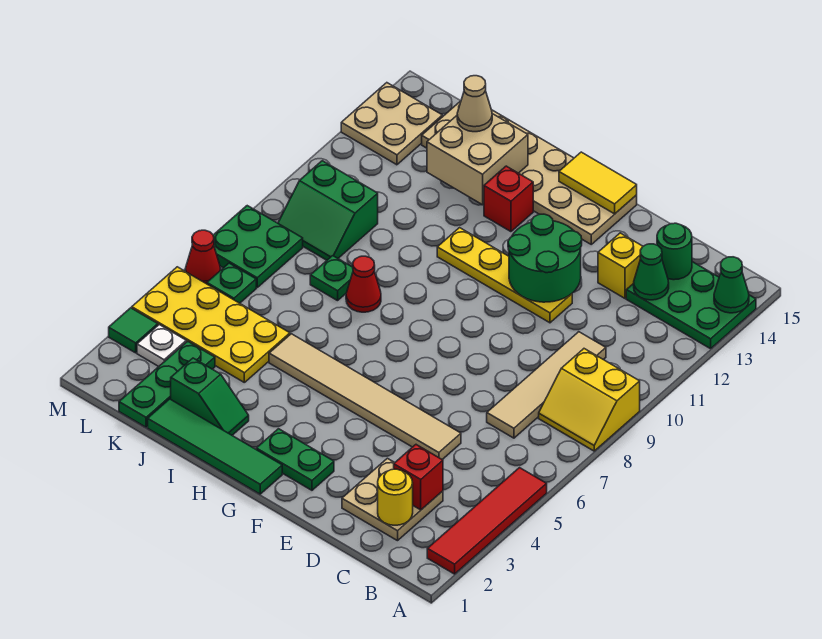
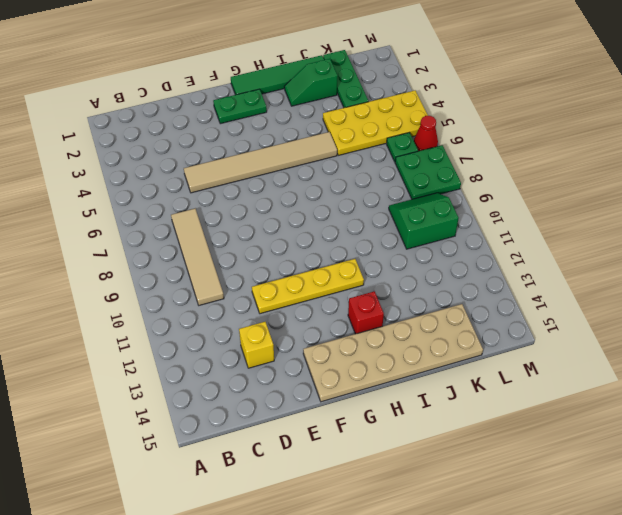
none -> red tile A2:A5 level 1
none -> yellow slope A8:B9 level 1 top 9
none -> green plate A13:C14 level 1
none -> tan plate C2:D3 level 1

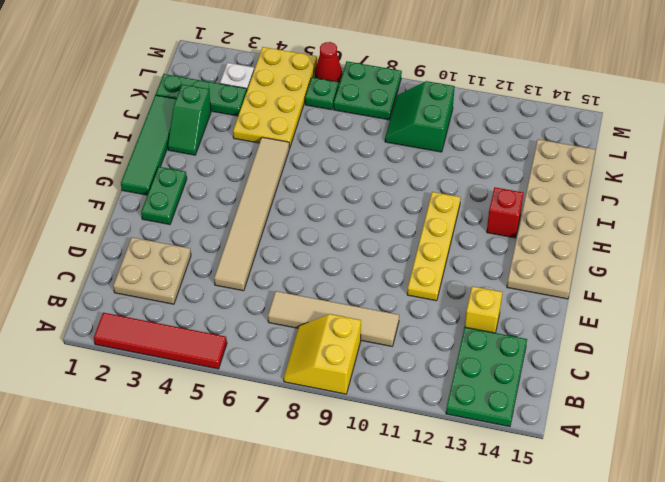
none -> red cone I8 level 1
none -> green plate J8 level 1
none -> tan plate L13:M14 level 1
none -> green tile M3 level 1

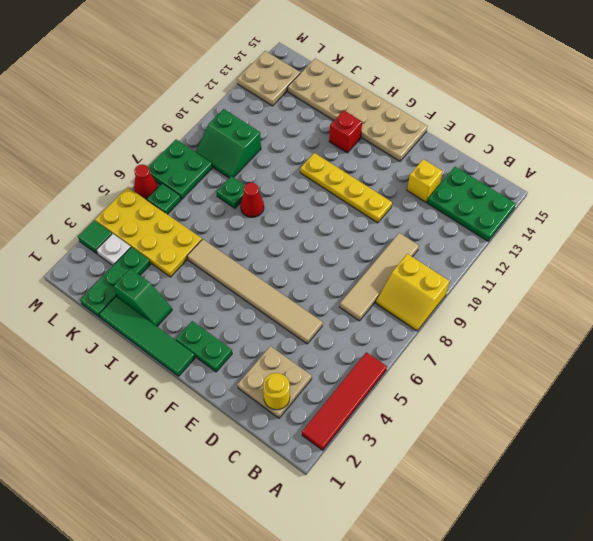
none -> green cone A14 level 2
none -> red brick C3 level 2
none -> green cone C13 level 2
none -> green round brick C14 level 2

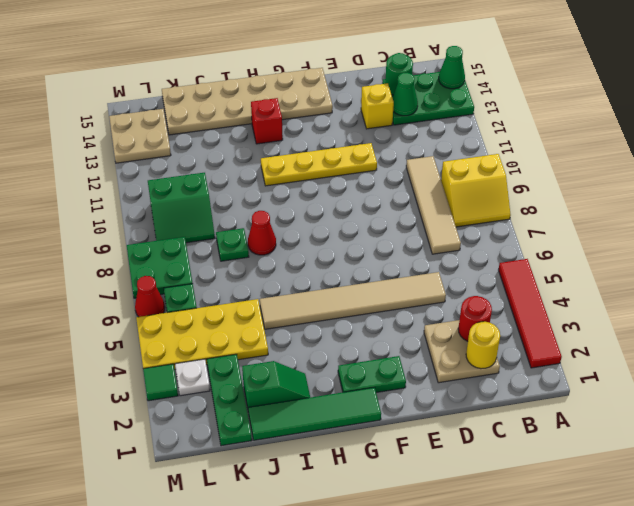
red round brick C3 level 2 -> red brick C3 level 2
none -> green round brick E11:F12 level 2
none -> yellow tile F15:G15 level 2
none -> tan brick I13:J14 level 2
none -> tan cone J14 level 3

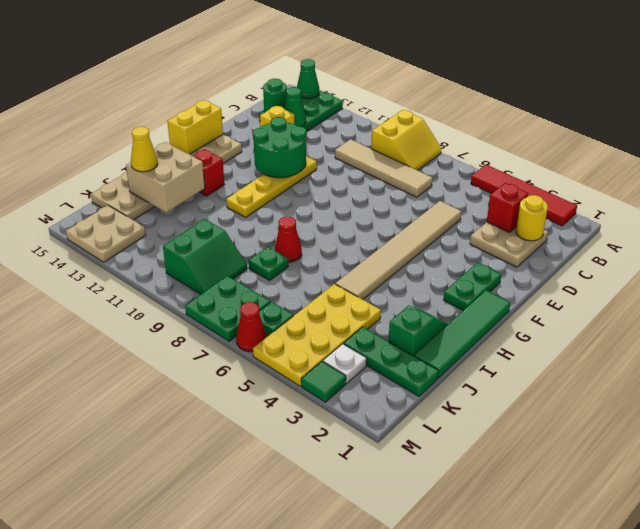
yellow brick F15:G15 level 2 -> yellow tile F15:G15 level 2
yellow cone J14 level 3 -> tan cone J14 level 3

